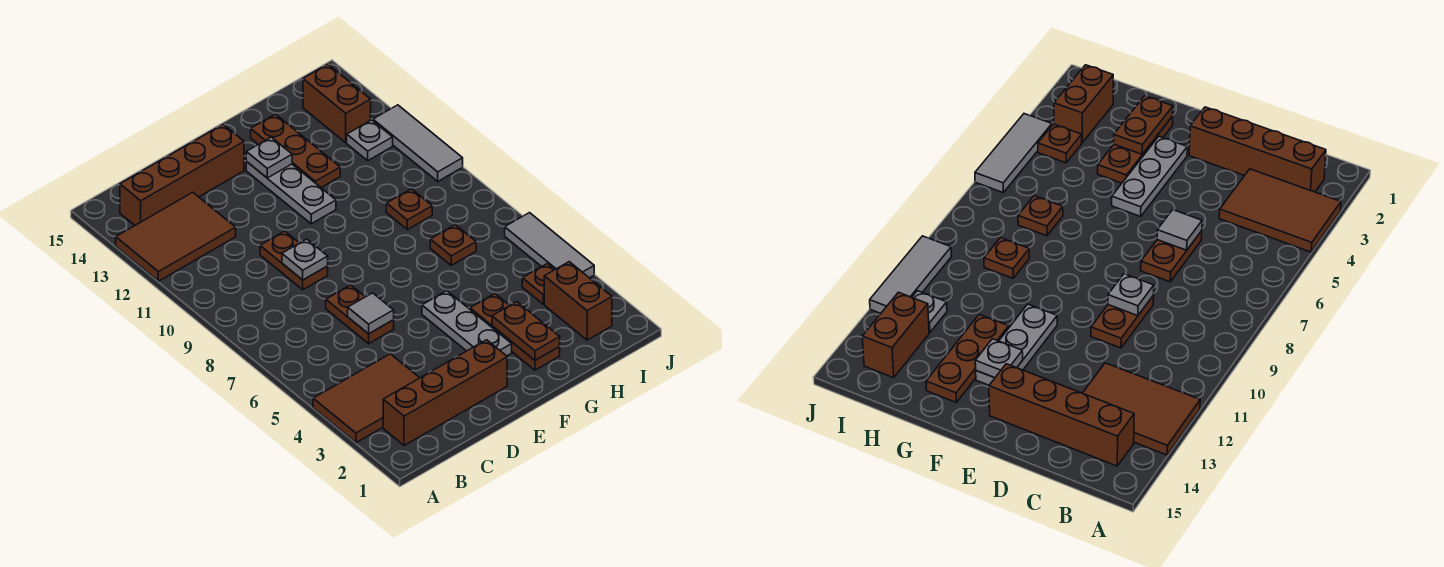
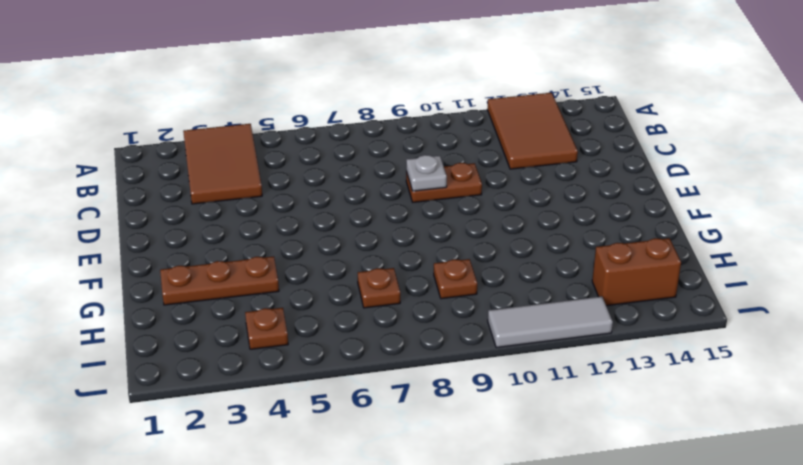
none -> brown brick B2:E2 level 1
none -> brown brick B14:E14 level 1
none -> brown plate D6:D7 level 1

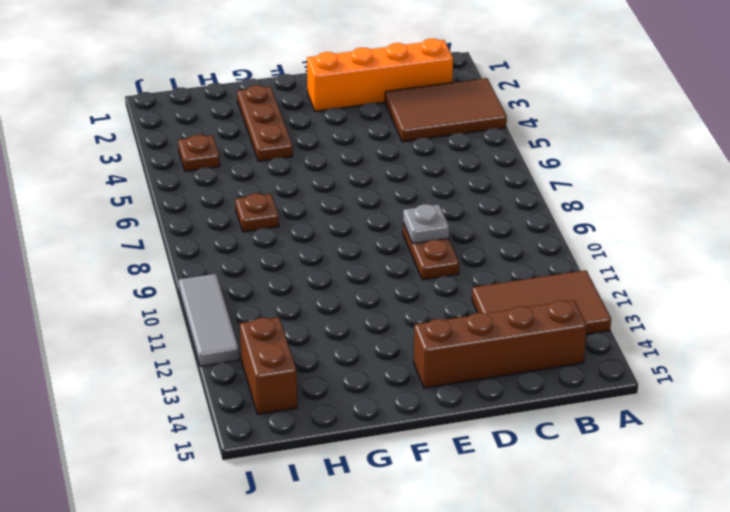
orange brick B2:E2 level 1 -> brown brick B2:E2 level 1
none -> brown plate D6:D7 level 1
none -> grey plate F3:F5 level 1
none -> grey plate F11:F13 level 1

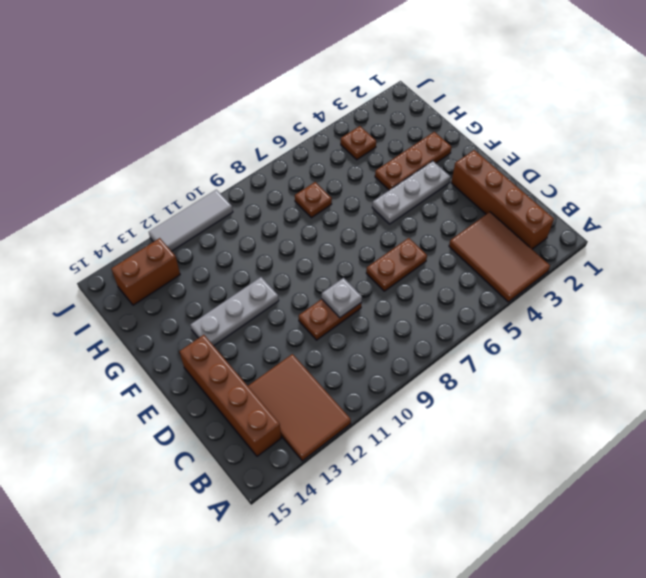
none -> brown plate G12:G14 level 1
none -> brown plate H9 level 1
none -> brown brick I2:I3 level 1

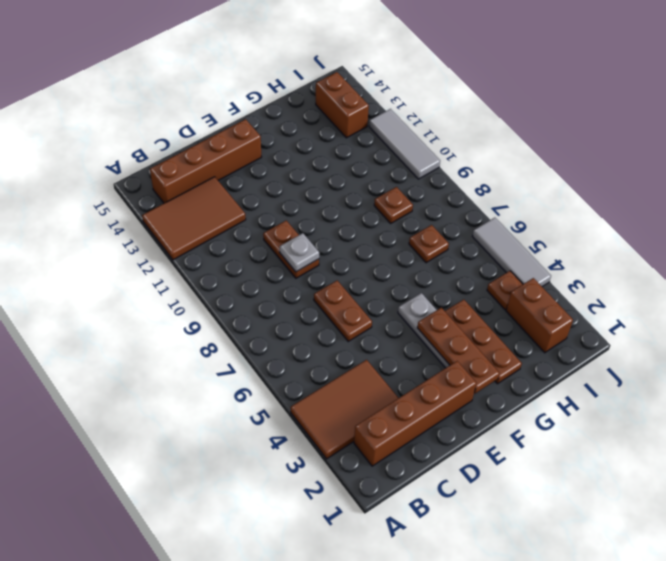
brown plate F2:F4 level 2 -> brown plate G12:G14 level 1
none -> grey plate F11:F13 level 1
none -> grey plate I12 level 1
none -> grey tile D6 level 2

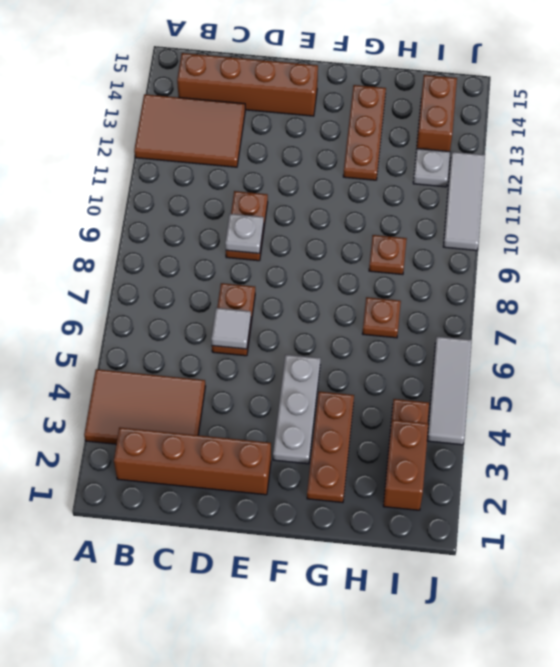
none -> grey plate F11:F13 level 1
none -> grey plate F13 level 2
none -> brown plate G2:G3 level 2

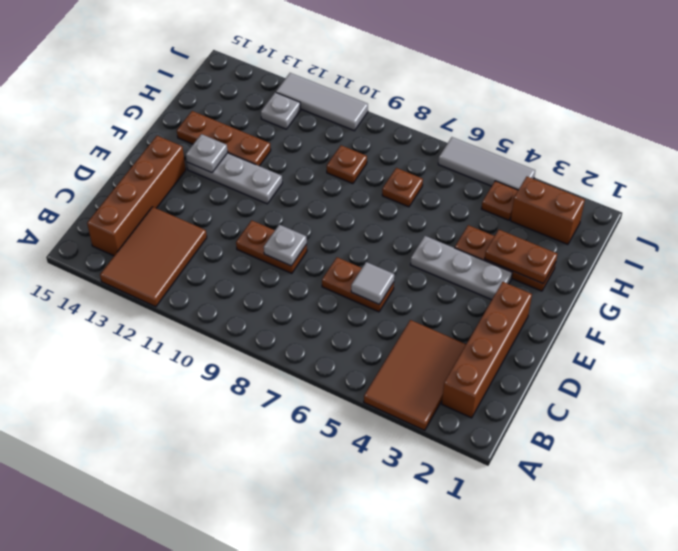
none -> brown brick I13:I14 level 1

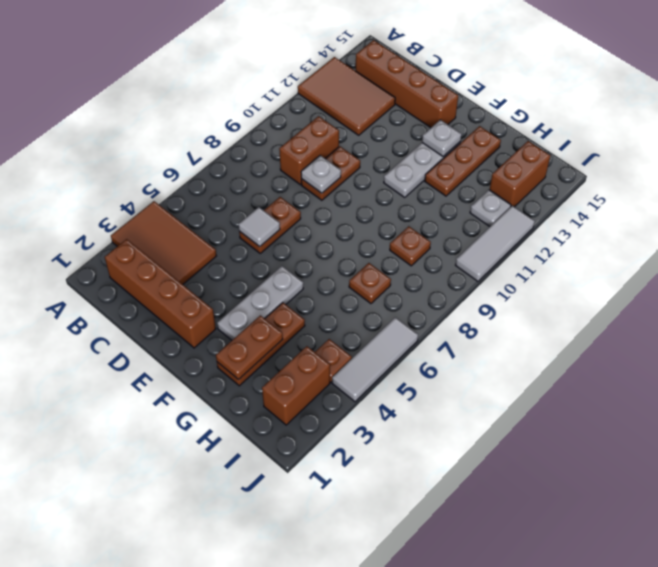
brown brick C9:C10 level 1 -> none

